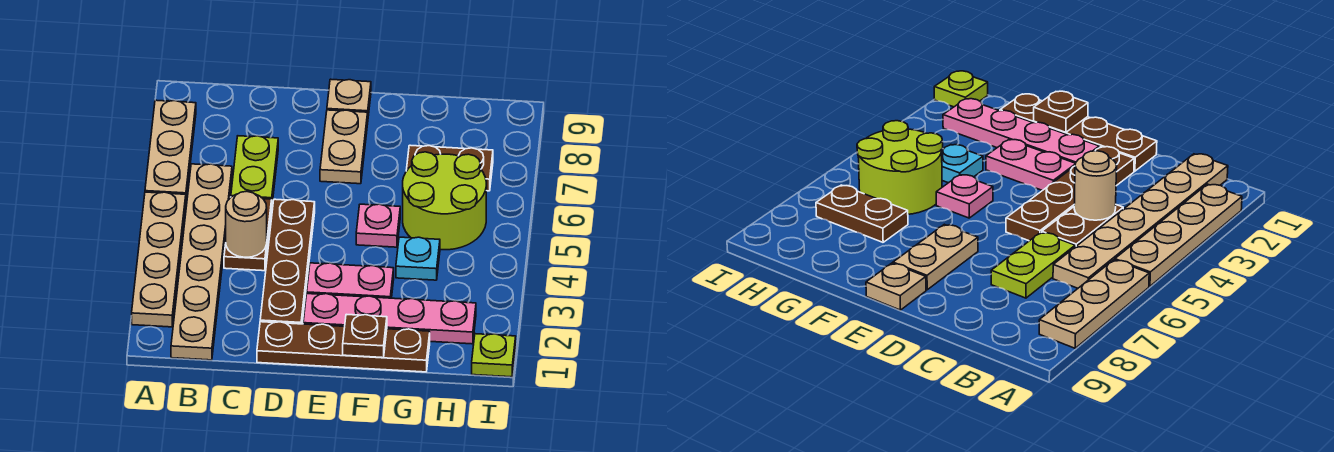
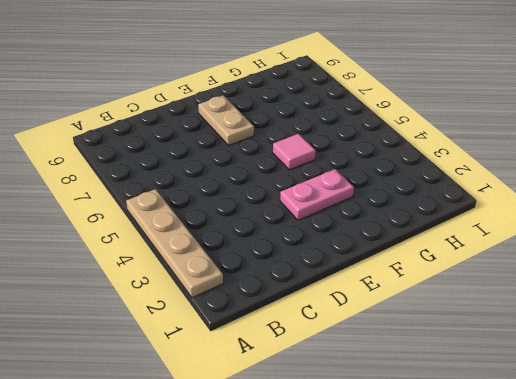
pink tile F5 level 1 -> pink plate F5 level 1
none -> tan plate A6:A8 level 1
none -> tan plate B1:B6 level 1
none -> brown plate C4:C5 level 1

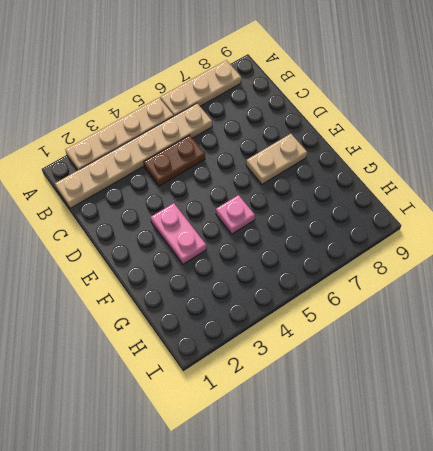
none -> lime plate C6:C7 level 1
none -> brown plate D1:G1 level 1
none -> brown plate D2:D5 level 1

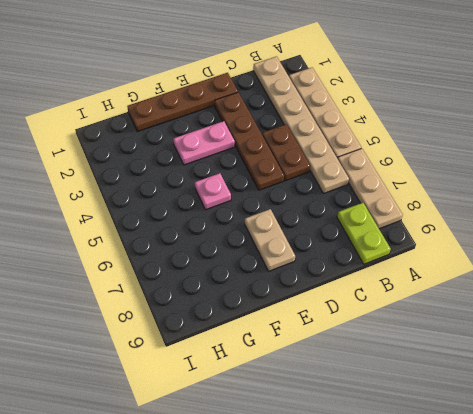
lime plate B8:B9 level 1 -> lime plate C6:C7 level 1
none -> pink plate E2:H2 level 1
none -> tan plate E9 level 1
none -> cyan plate G4 level 1

